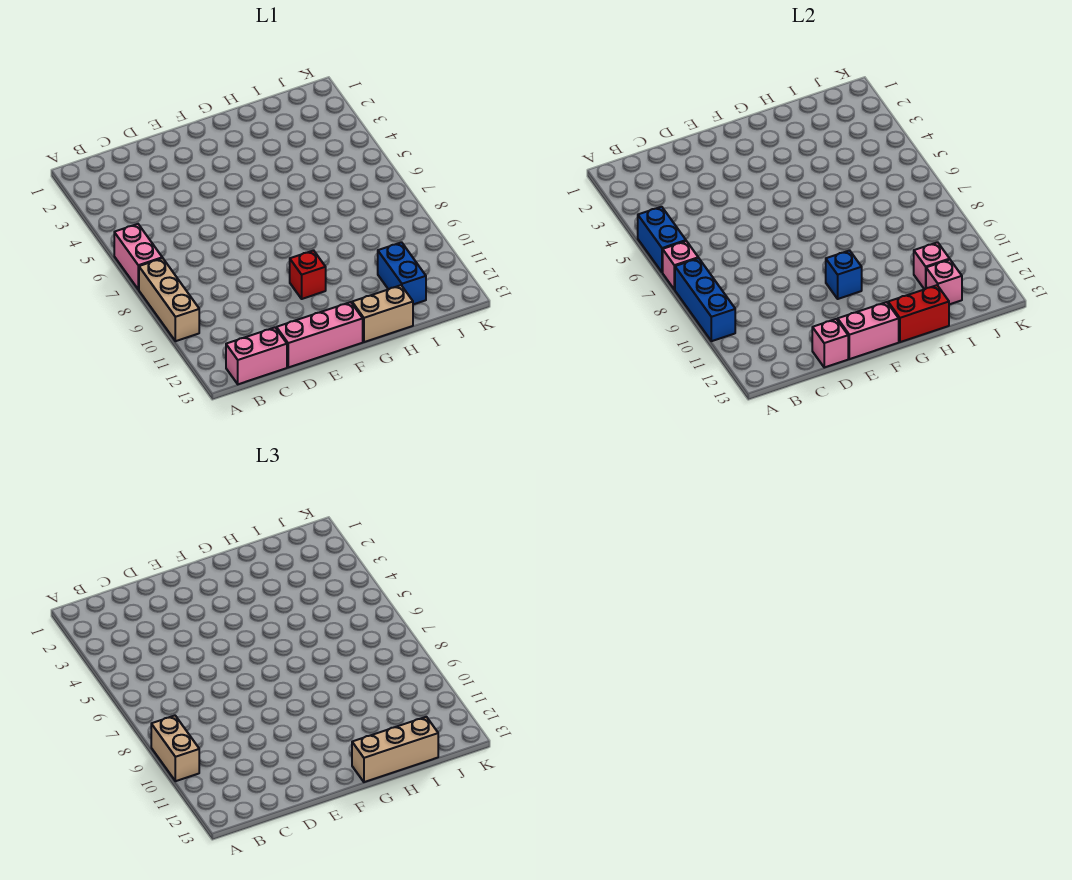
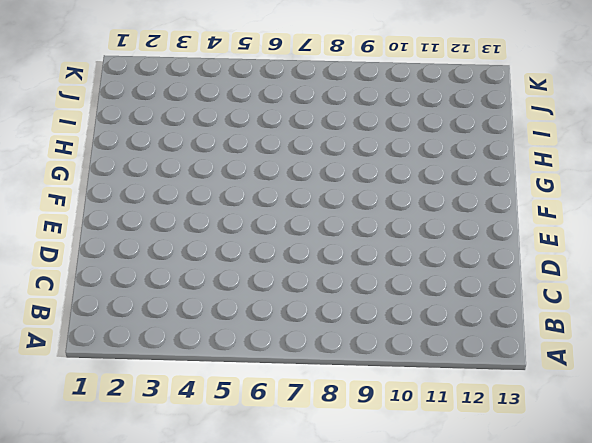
none -> pink brick A6:A7 level 1
none -> tan brick A8:A10 level 1
none -> pink brick B13:C13 level 1

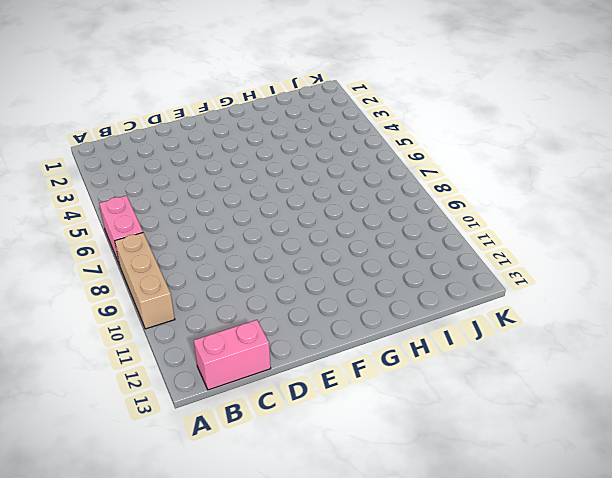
none -> pink brick D13:F13 level 1
none -> red brick F10 level 1
none -> tan brick G13:H13 level 1

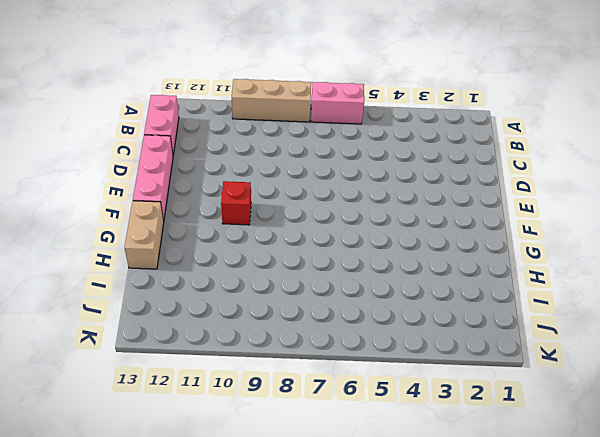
none -> blue brick I11:I12 level 1
none -> blue brick A5:A6 level 2
none -> pink brick A7 level 2

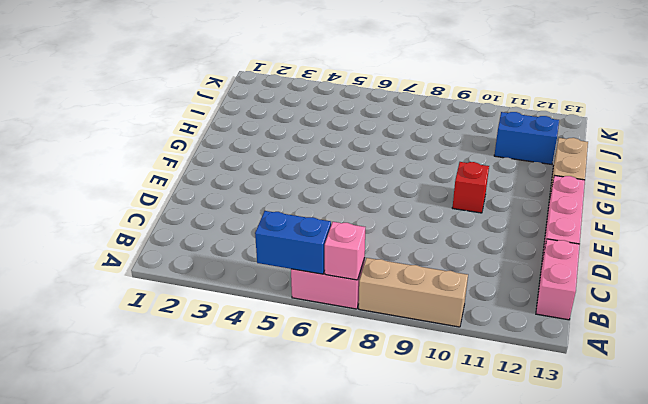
none -> blue brick A8:A10 level 2
none -> pink brick D13 level 2
none -> pink brick E13:F13 level 2

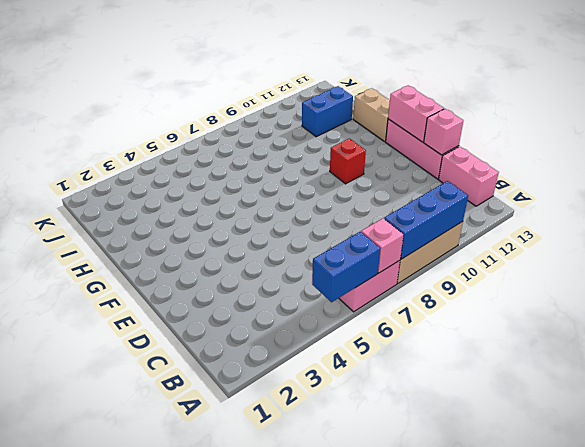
none -> blue brick F10 level 2
none -> red brick G13:H13 level 2
none -> pink brick I11 level 2

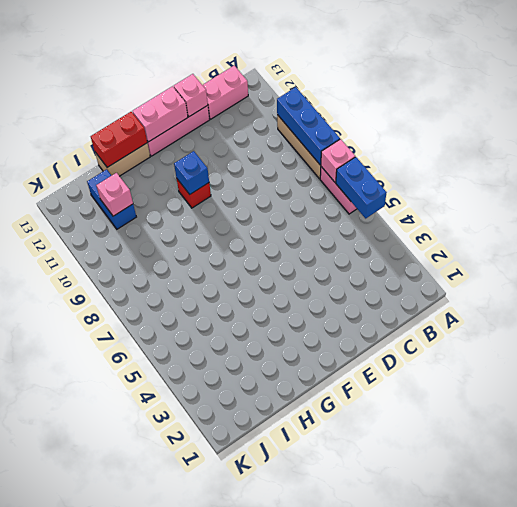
none -> pink brick I12 level 2
none -> tan brick A9:A10 level 3
none -> tan brick G13:I13 level 3

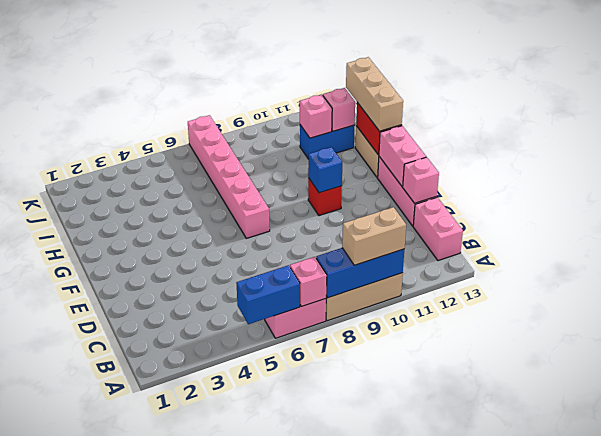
pink brick F7:K7 level 1 -> none

